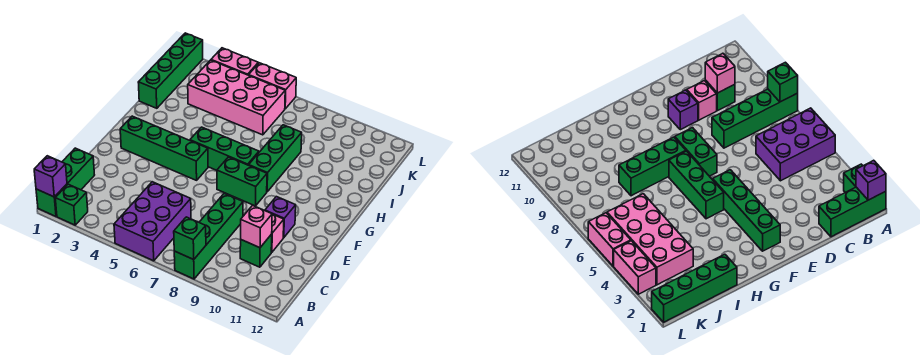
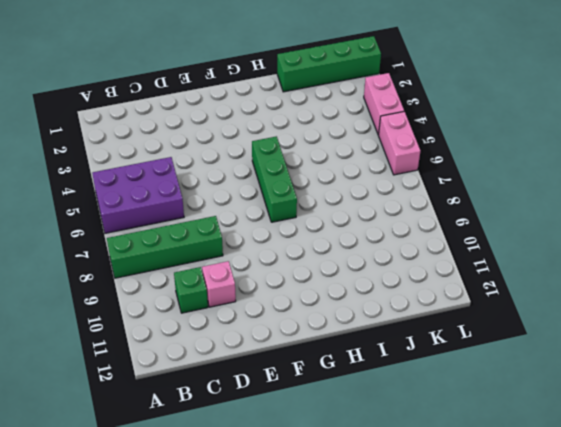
none -> green brick A1:C1 level 1
none -> green brick A2 level 1
none -> purple brick E10 level 1

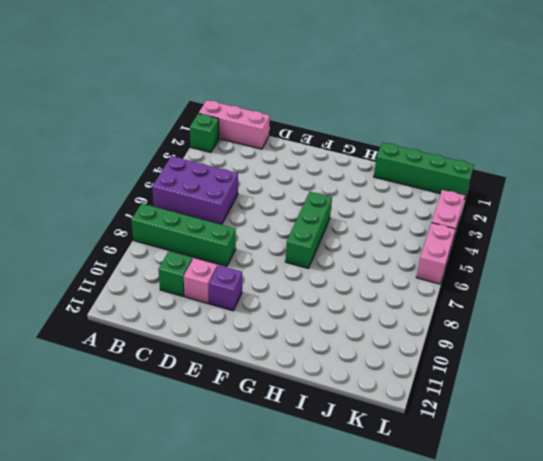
pink brick A1:C1 level 1 -> green brick A1:C1 level 1
none -> green brick F2:F5 level 1
none -> green brick F7:F8 level 1
none -> green brick G8:I8 level 1

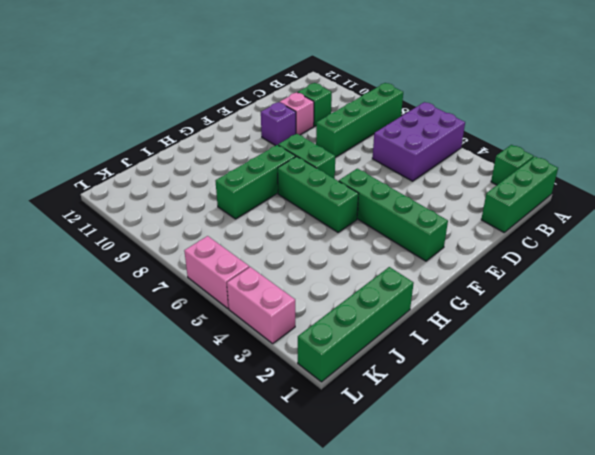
none -> pink brick J3:K6 level 1
none -> purple brick A1 level 2
none -> green brick A8 level 2

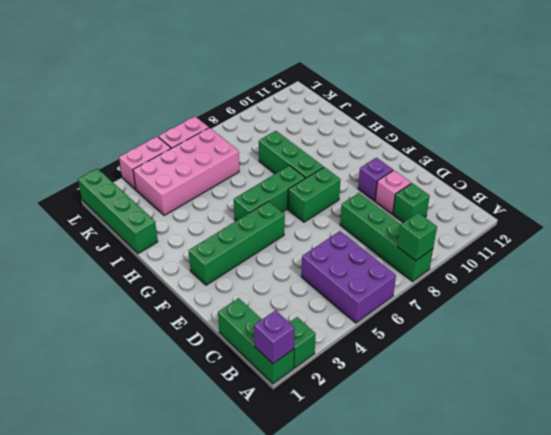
none -> pink brick C10 level 2

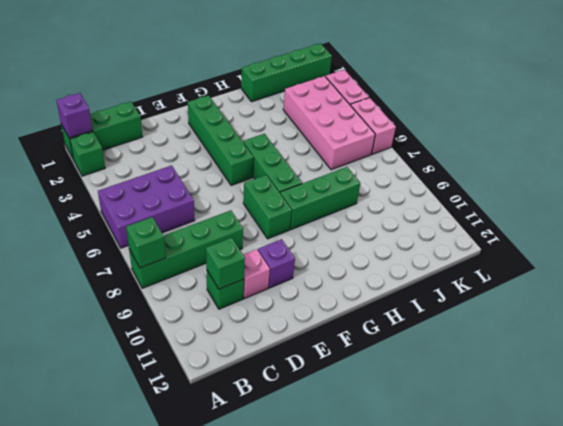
green brick C10 level 2 -> pink brick C10 level 2

